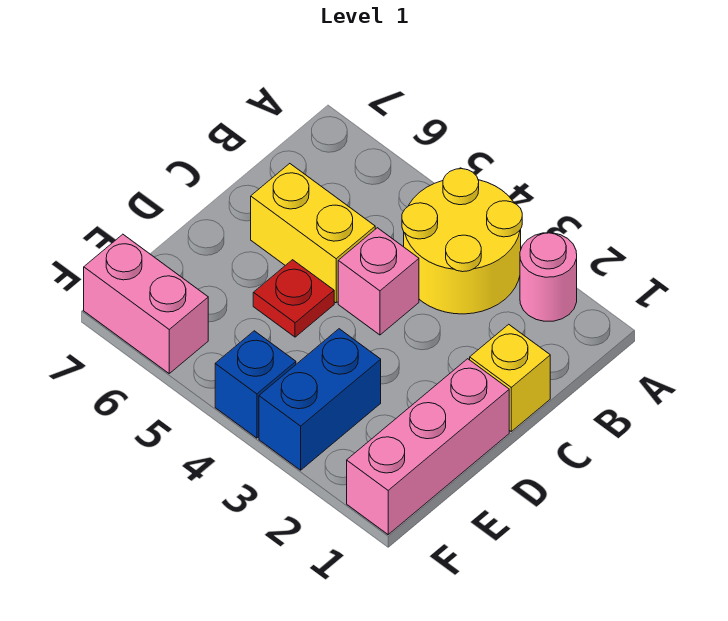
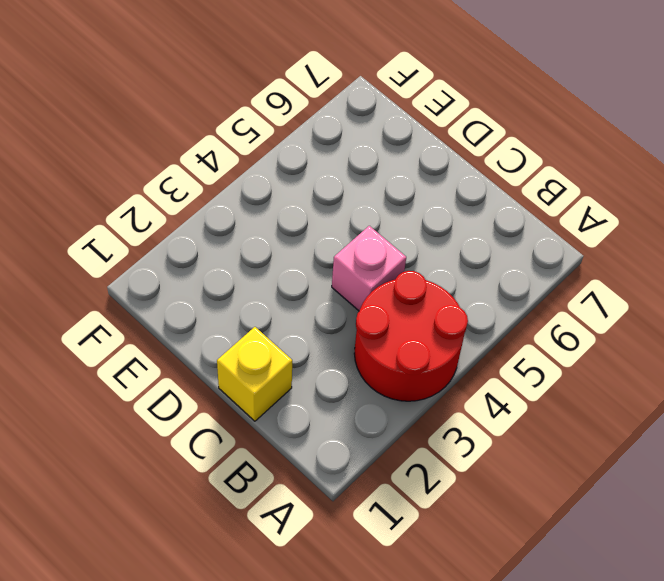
red round brick A3:B4 level 1 -> yellow round brick A3:B4 level 1
none -> pink round brick A2 level 1
none -> yellow brick C5:C6 level 1

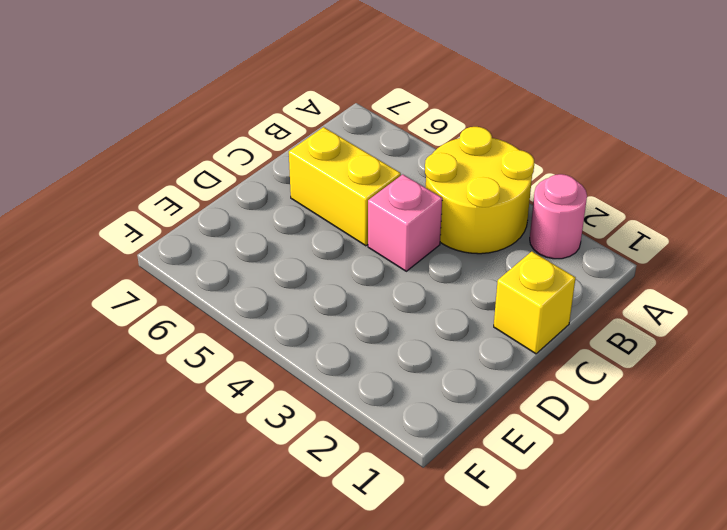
none -> pink brick D1:F1 level 1
none -> red plate D5 level 1

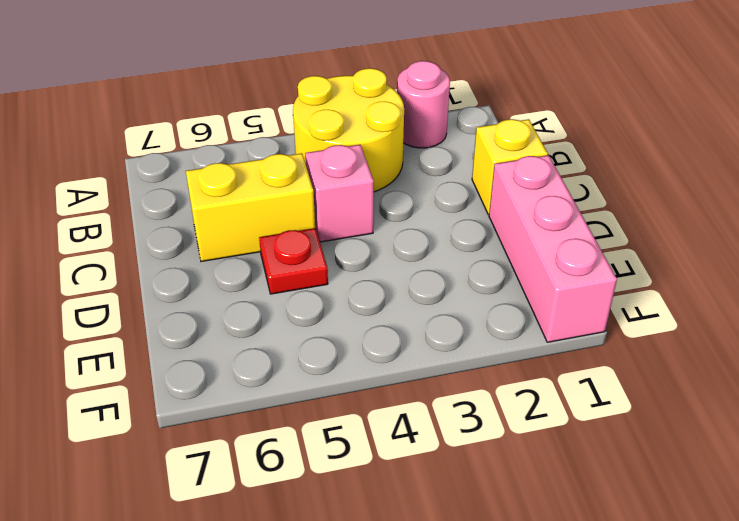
none -> blue brick E3:F3 level 1
none -> blue brick F4 level 1

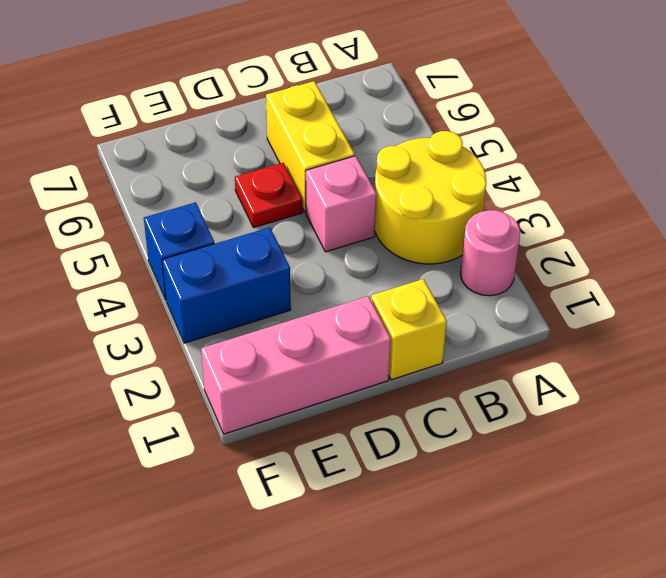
none -> pink brick F6:F7 level 1

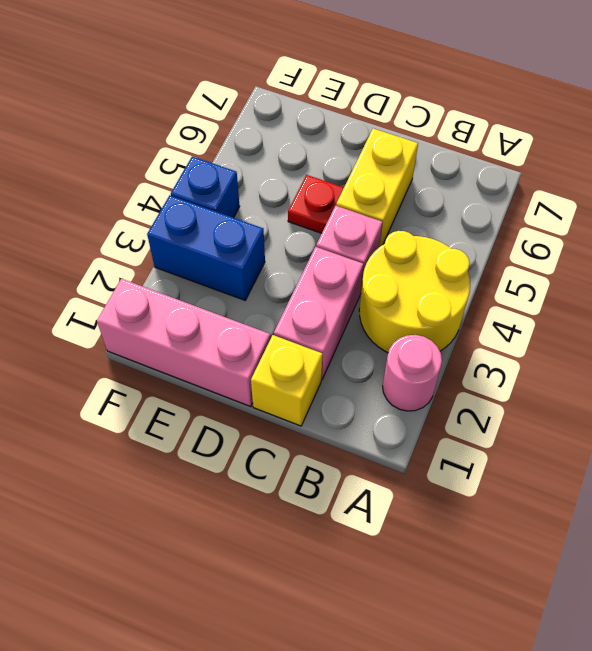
pink brick C2:C3 level 1 -> pink brick F6:F7 level 1

